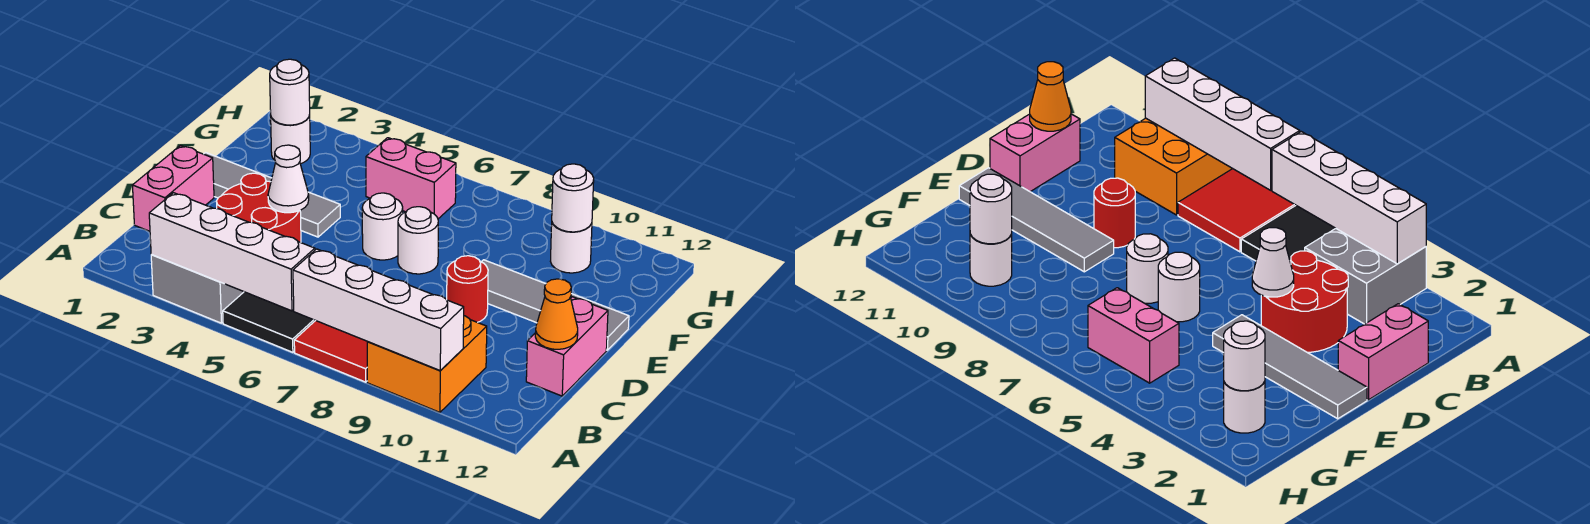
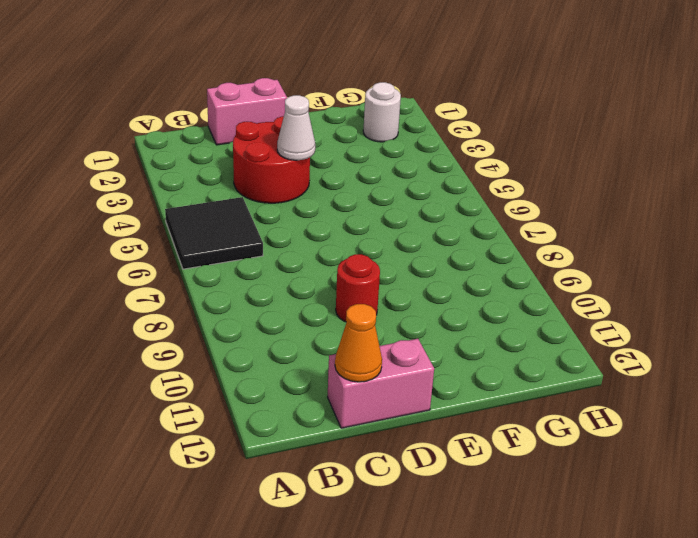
none -> grey brick A3:B4 level 1
none -> red tile A7:B8 level 1
none -> orange brick A9:B10 level 1

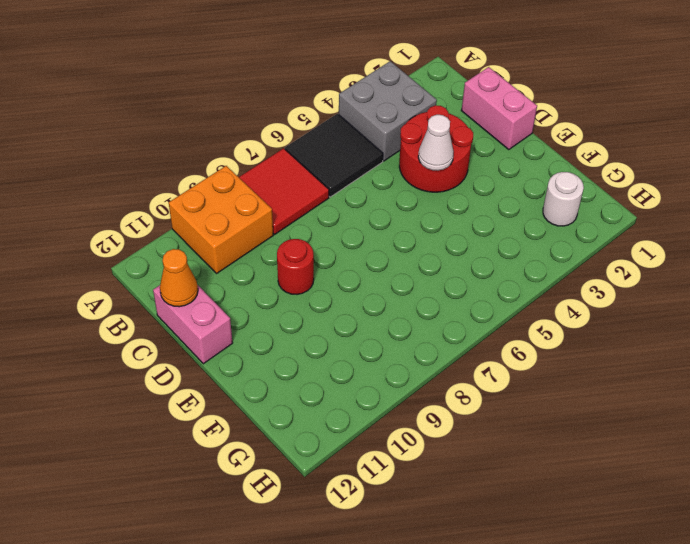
none -> grey tile E1:E4 level 1
none -> white round brick E6 level 1
none -> white round brick E7 level 1

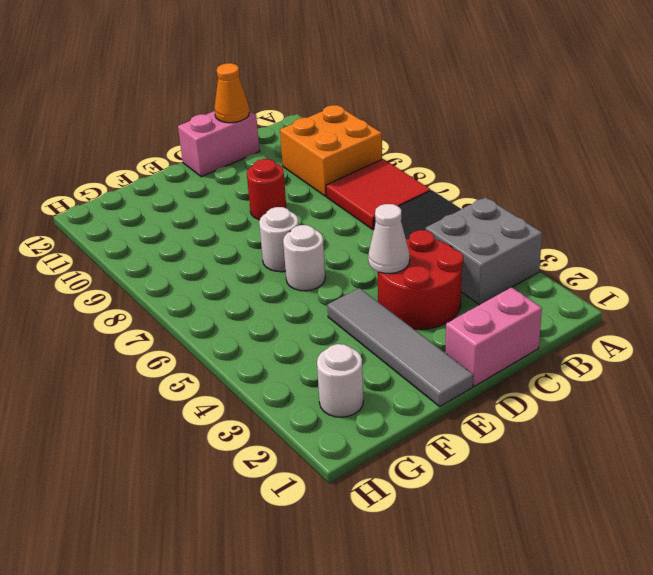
none -> grey tile E9:E12 level 1
none -> pink brick G5:G6 level 1
none -> white round brick G10 level 1

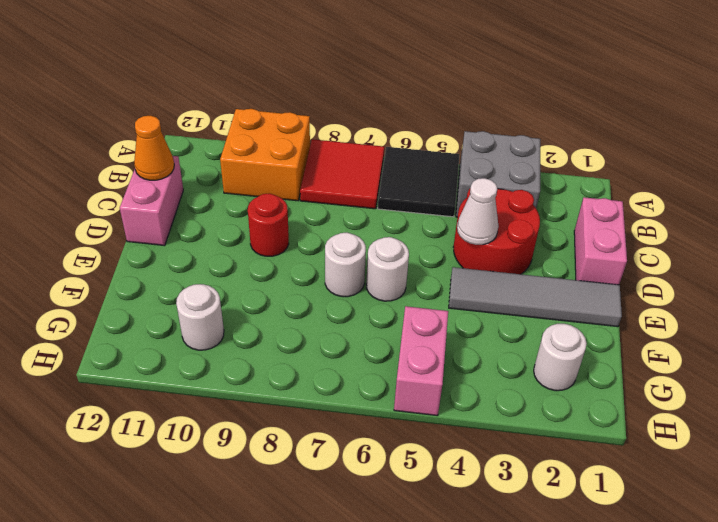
pink brick G5:H5 level 1 -> pink brick G5:G6 level 1
none -> grey tile E9:E12 level 1
none -> white brick A3:A6 level 2
none -> white brick A7:A10 level 2

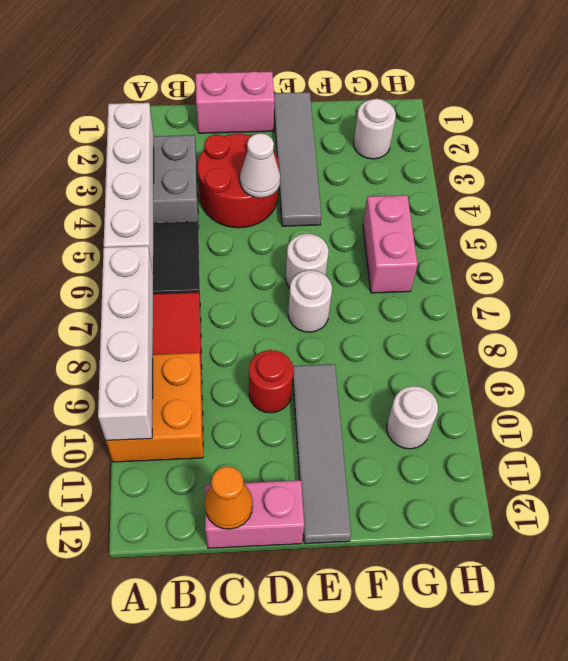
none -> white round brick G2 level 2
none -> white round brick G10 level 2

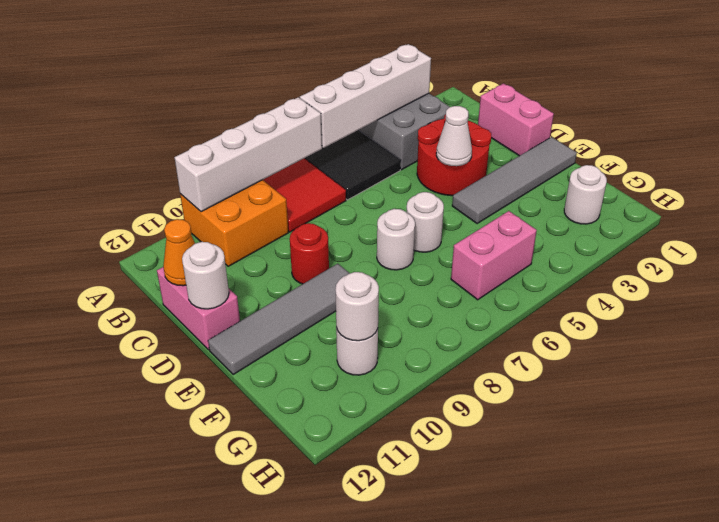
white round brick D12 level 2 -> white round brick G2 level 2

